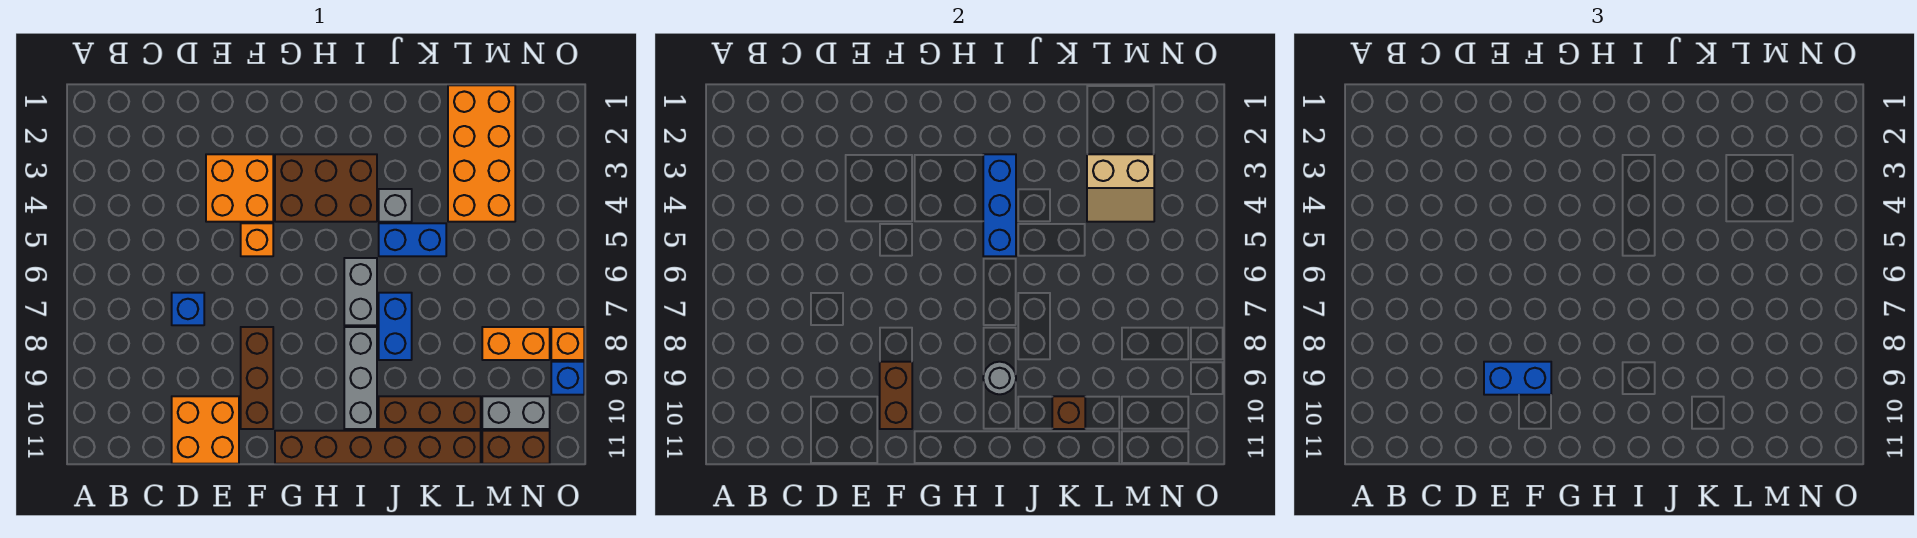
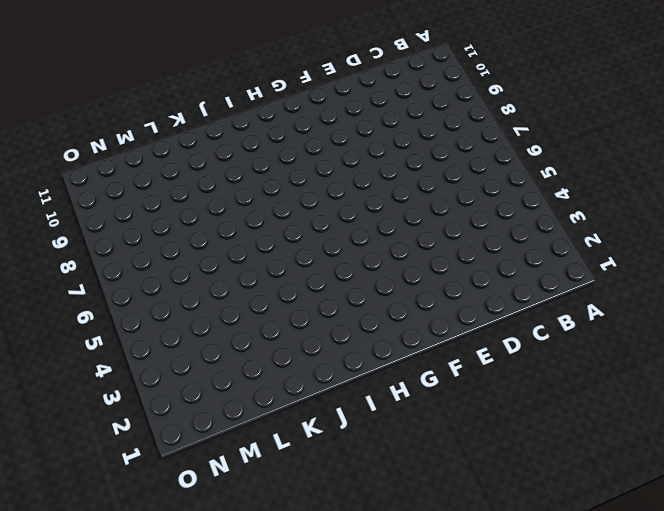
none -> blue brick D7 level 1
none -> orange brick D10:E11 level 1
none -> orange brick E3:F4 level 1

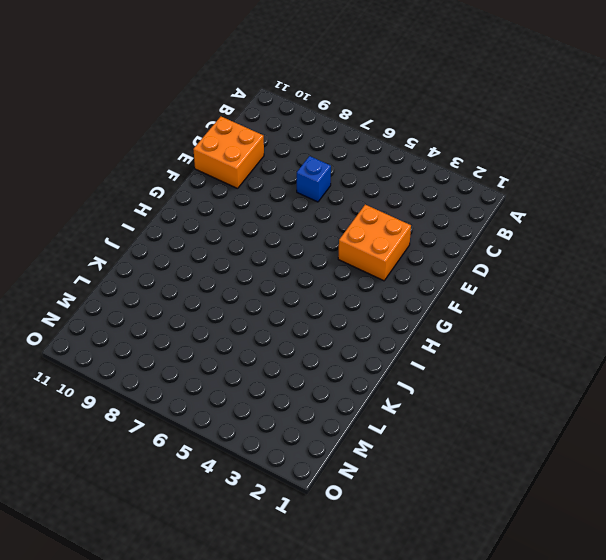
none -> orange brick F5 level 1
none -> brown brick F8:F10 level 1
none -> brown brick G3:I4 level 1

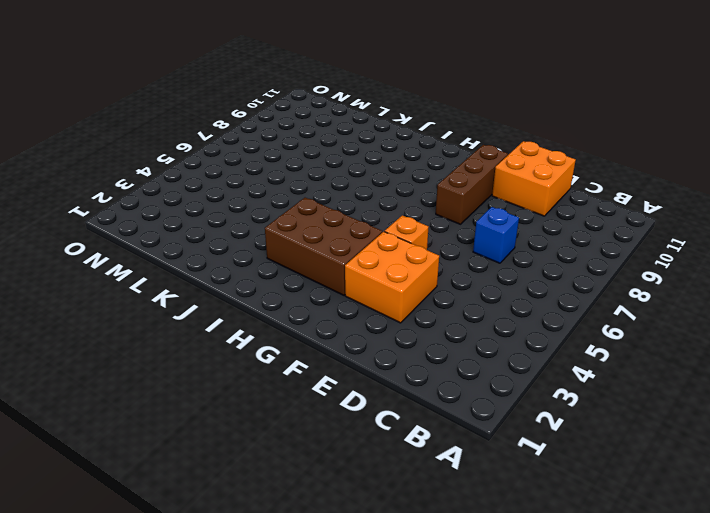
none -> brown brick G11:L11 level 1
none -> grey brick I6:I7 level 1
none -> grey brick I8:I10 level 1

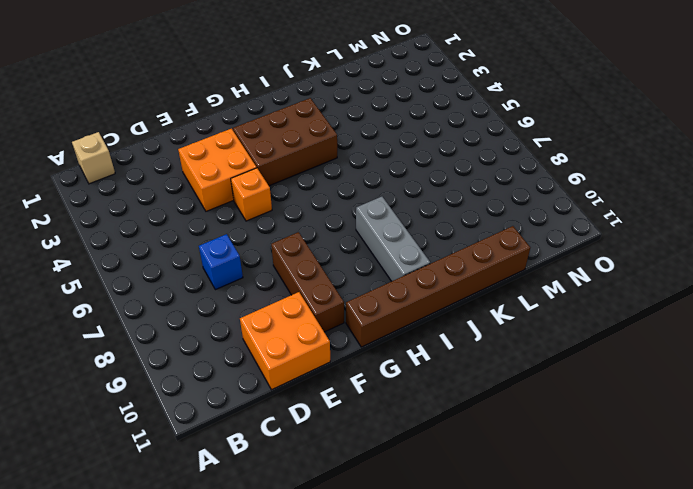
tan brick B1 level 1 -> none
none -> grey brick I6:I7 level 1
none -> grey brick J4 level 1
none -> blue brick J5:K5 level 1

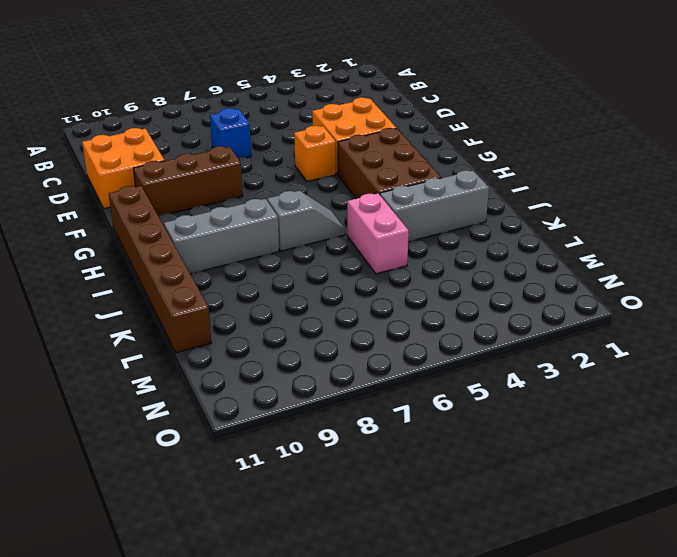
grey slope I6:I7 level 1 top 7 -> grey brick I6:I7 level 1
grey brick J2:J4 level 1 -> grey brick J4 level 1
pink brick J5:K5 level 1 -> blue brick J5:K5 level 1
none -> blue brick J7:J8 level 1
none -> brown brick J10:L10 level 1
none -> orange brick L1:M4 level 1

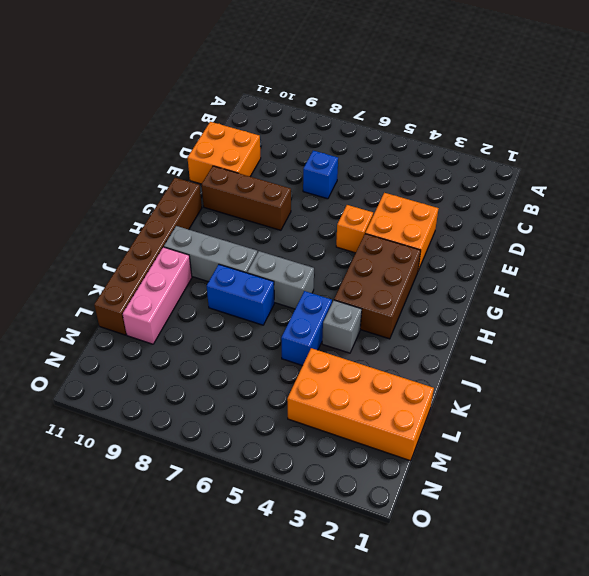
pink brick J10:L10 level 1 -> brown brick J10:L10 level 1
none -> orange brick M8:N8 level 1
none -> grey brick M10:N10 level 1
none -> brown brick M11:N11 level 1

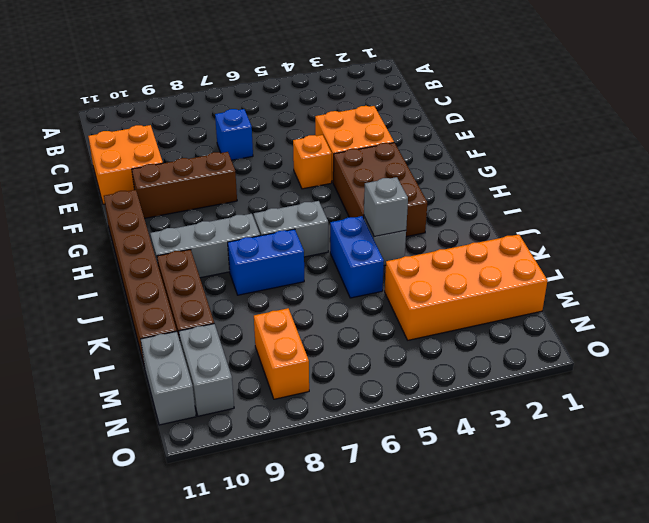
grey brick J4 level 2 -> none
grey brick M11:N11 level 1 -> brown brick M11:N11 level 1
none -> orange brick O8 level 1
none -> blue brick O9 level 1
none -> brown brick F9:F10 level 2

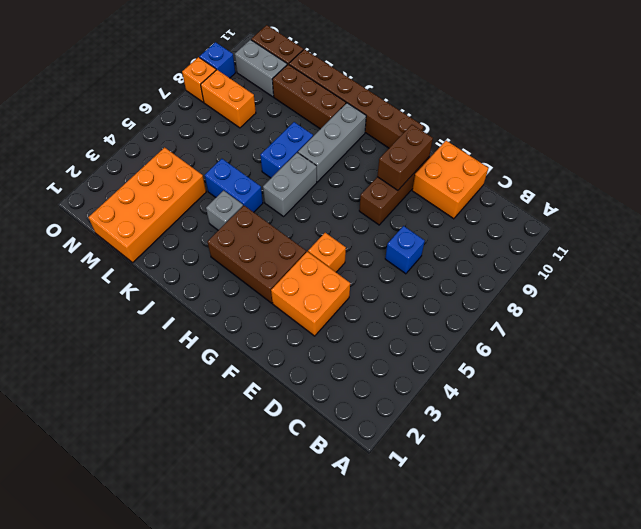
none -> blue brick I3:I5 level 2
none -> grey round brick I9 level 2
none -> brown brick K10 level 2

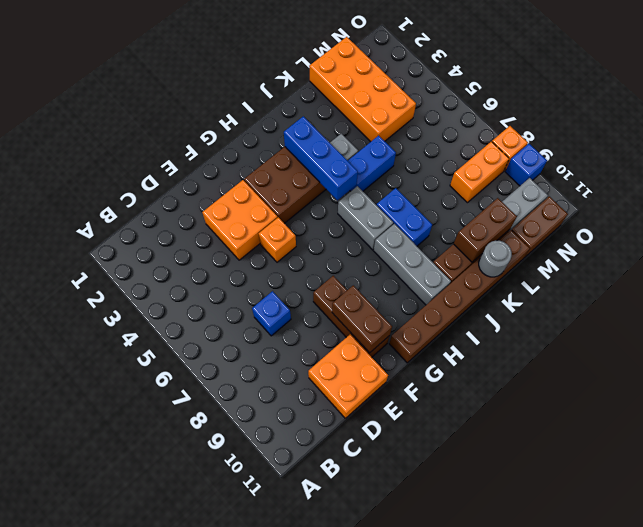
brown brick K10:L10 level 2 -> brown brick K10 level 2
grey round brick K11 level 2 -> grey round brick I9 level 2
none -> tan slope L3:M4 level 2 top 3
none -> blue brick E9:F9 level 3

